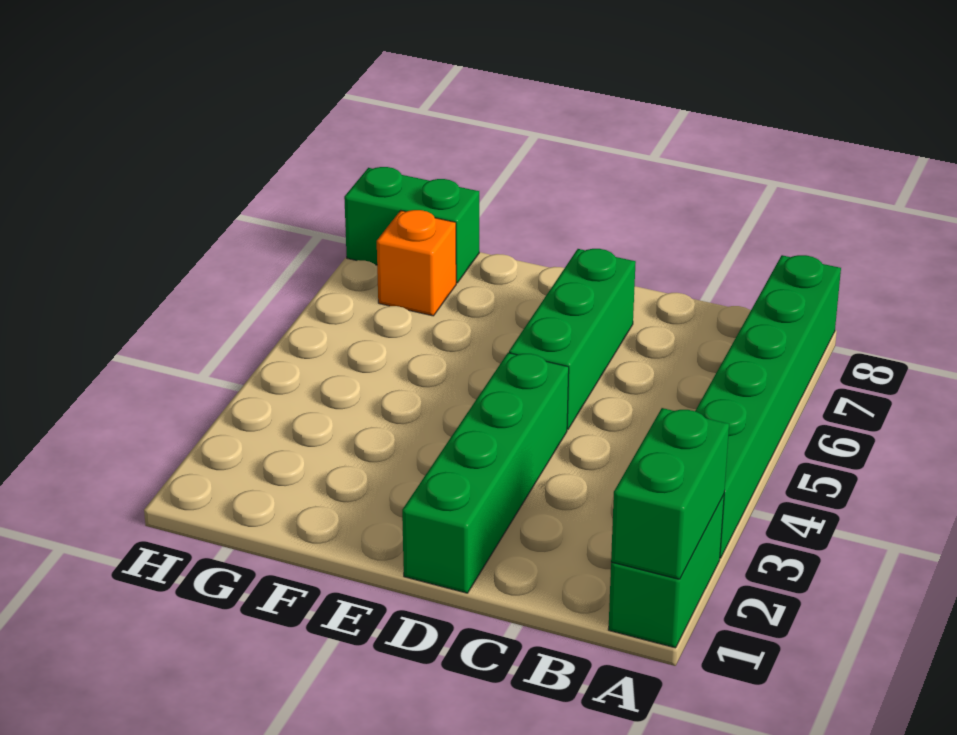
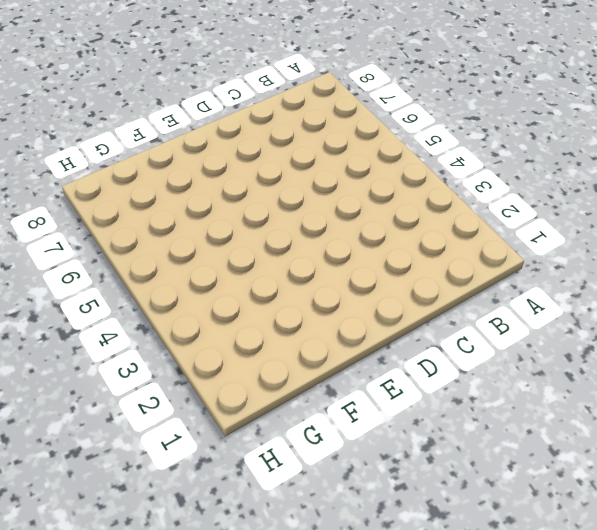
none -> green brick A1:A2 level 1
none -> green brick A3:A8 level 1

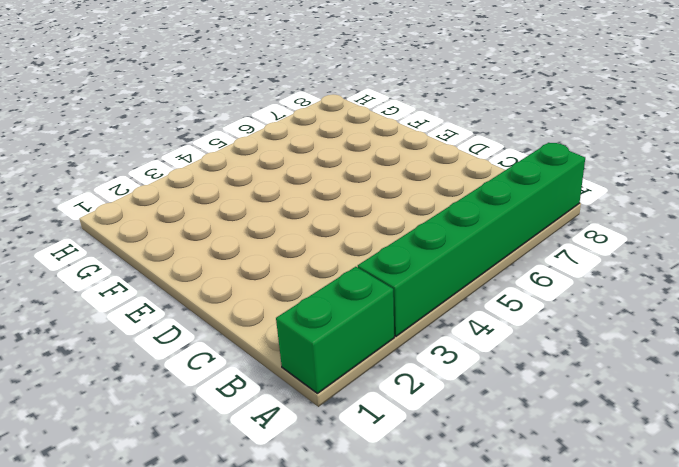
none -> green brick D1:D4 level 1
none -> green brick D5:D7 level 1

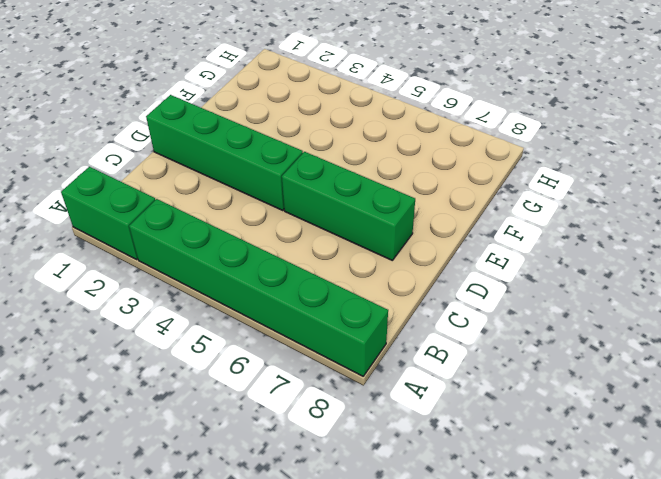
none -> orange brick G7 level 1
none -> green brick G8:H8 level 1

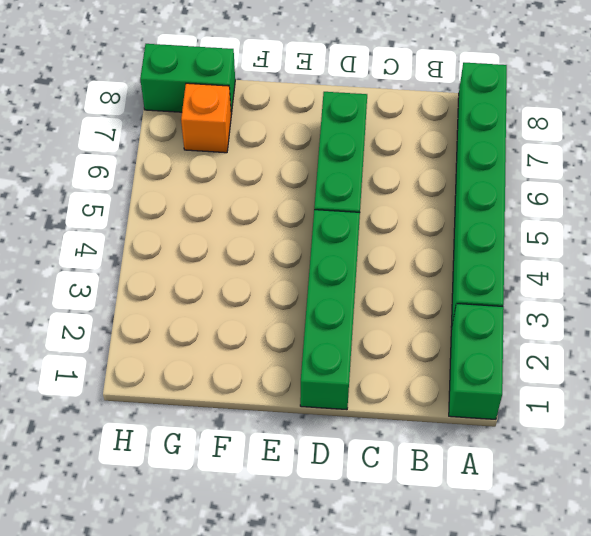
none -> green brick A1:A2 level 2

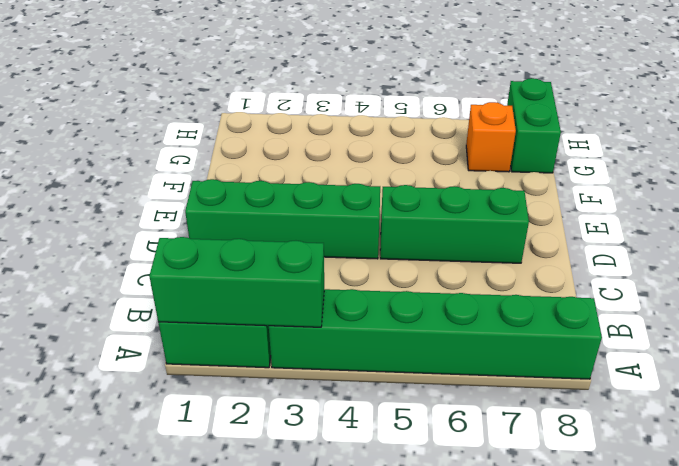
green brick A1:A3 level 2 -> green brick A1:A2 level 2

